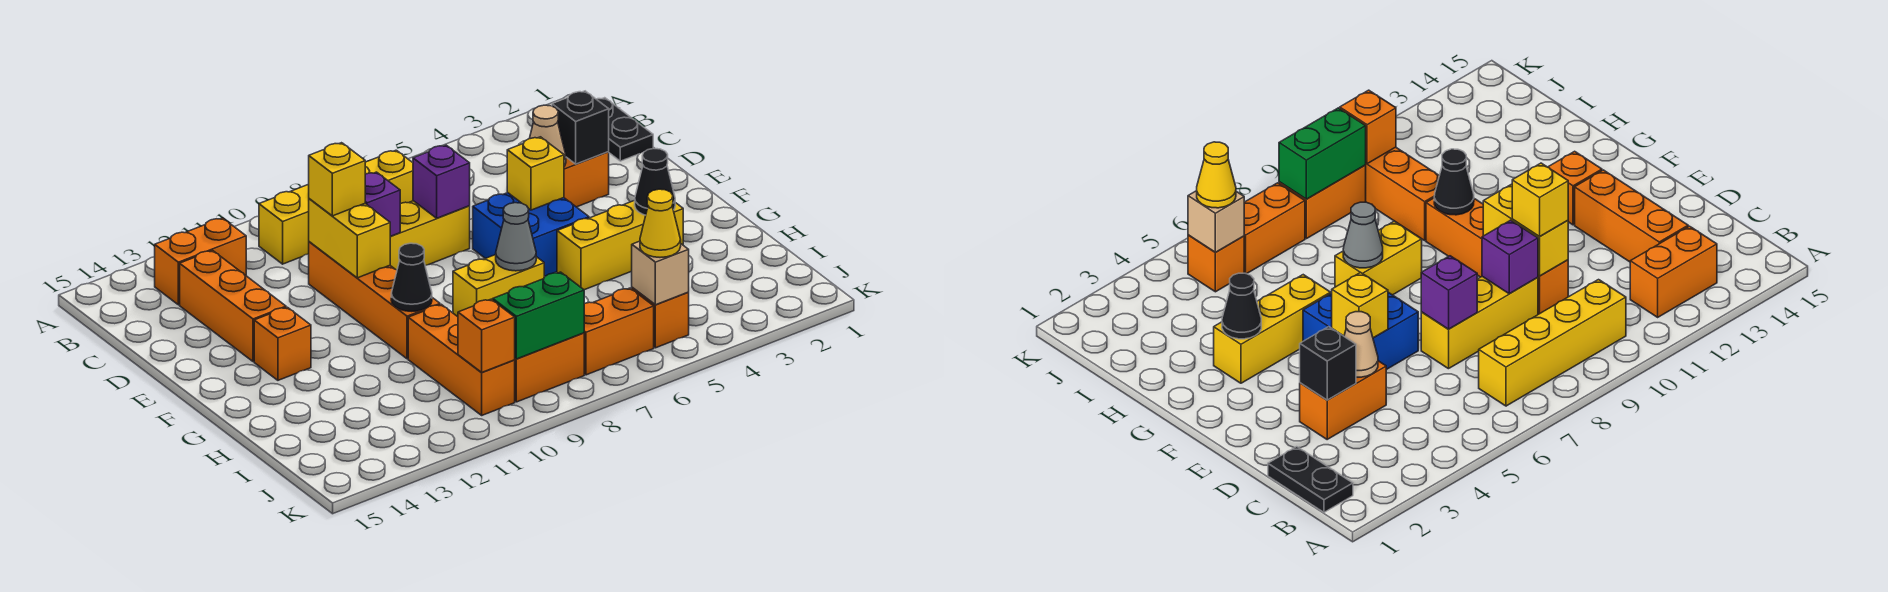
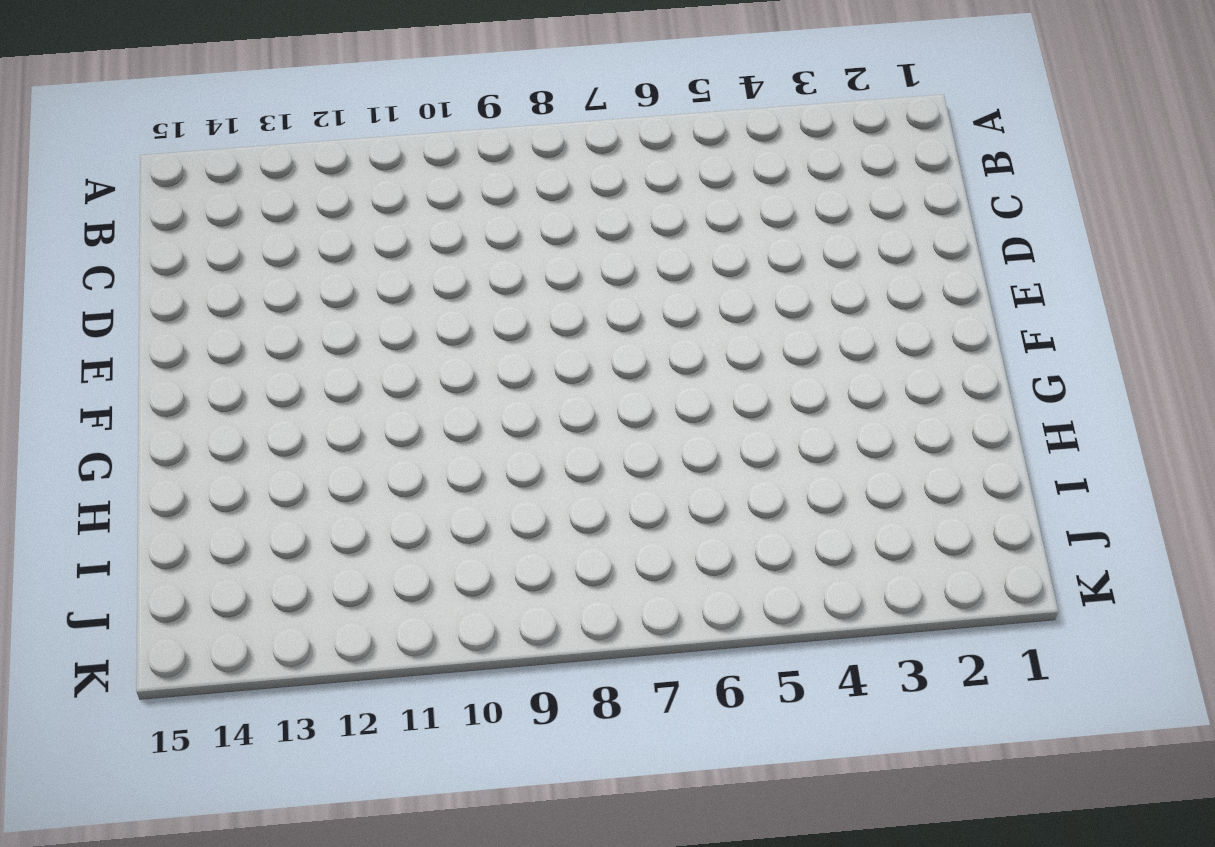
none -> black plate B1:C1 level 1
none -> yellow brick B7:B10 level 1
none -> orange brick B12:B13 level 1

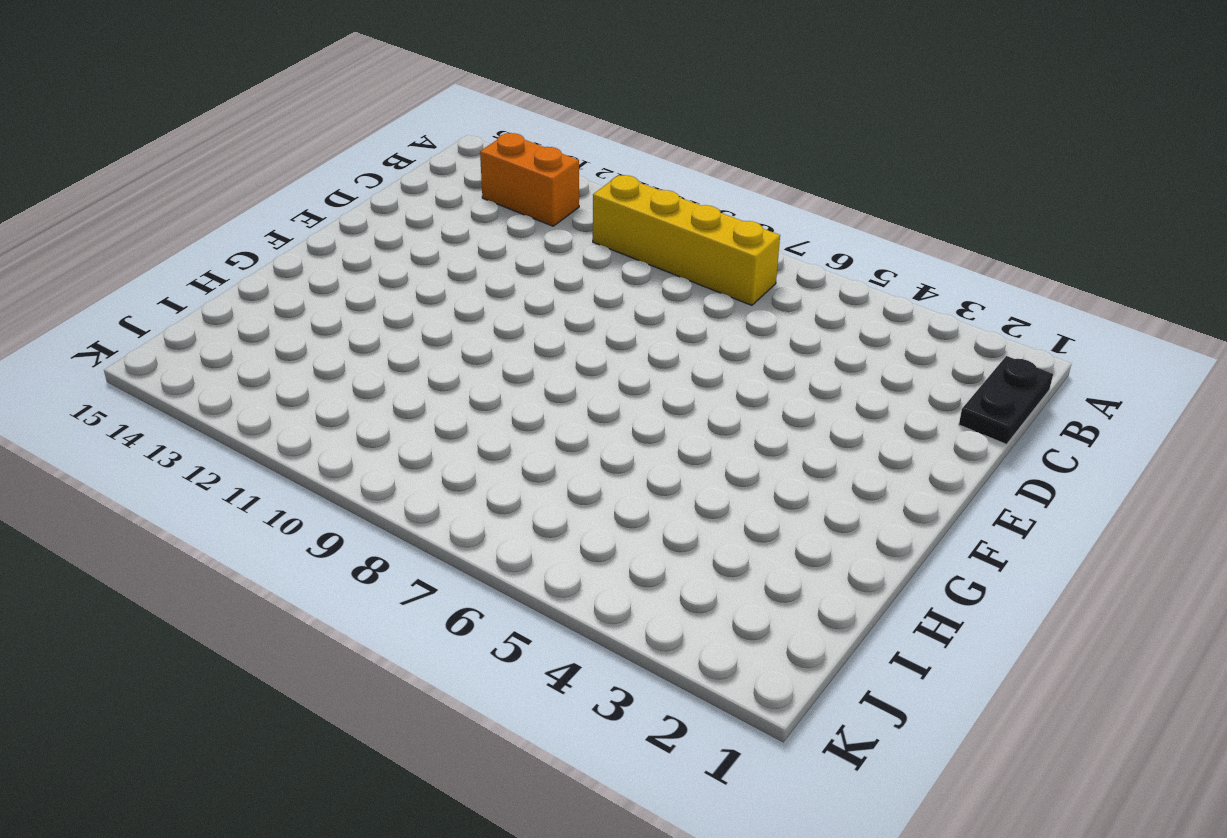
none -> orange brick C13:E13 level 1
none -> orange brick D3:D4 level 1
none -> yellow brick D7:D9 level 1

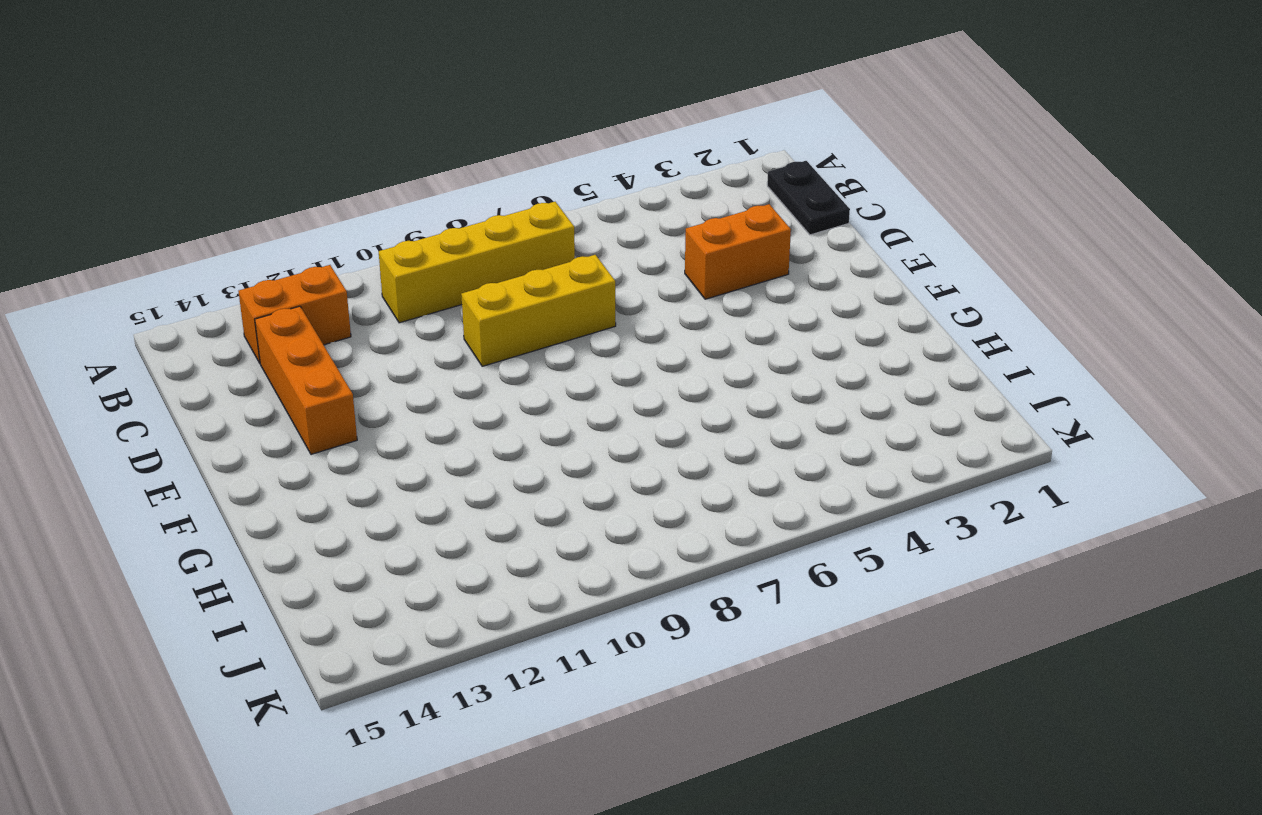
none -> orange brick D10:G10 level 1
none -> blue brick E5:F6 level 1
none -> orange brick F13 level 1

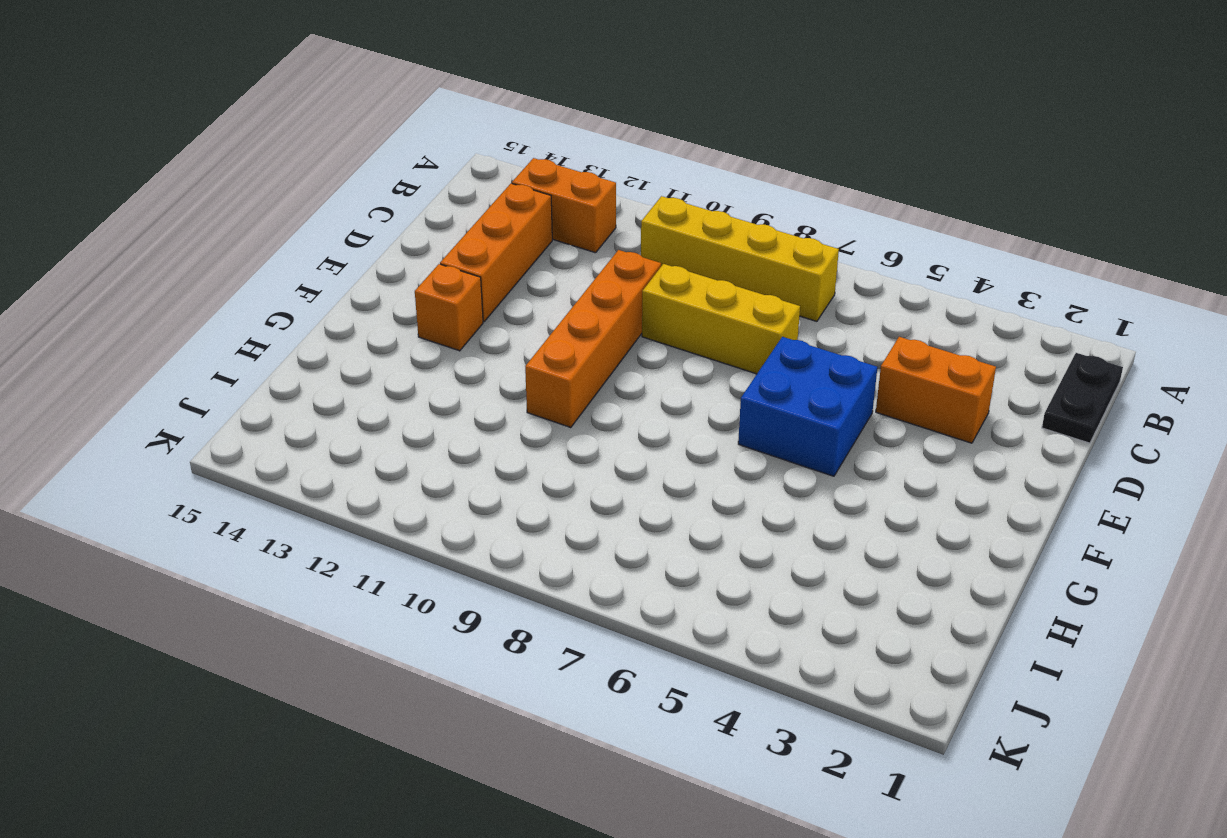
none -> yellow brick G3:G5 level 1
none -> yellow brick G7:G8 level 1
none -> orange brick H10:J10 level 1

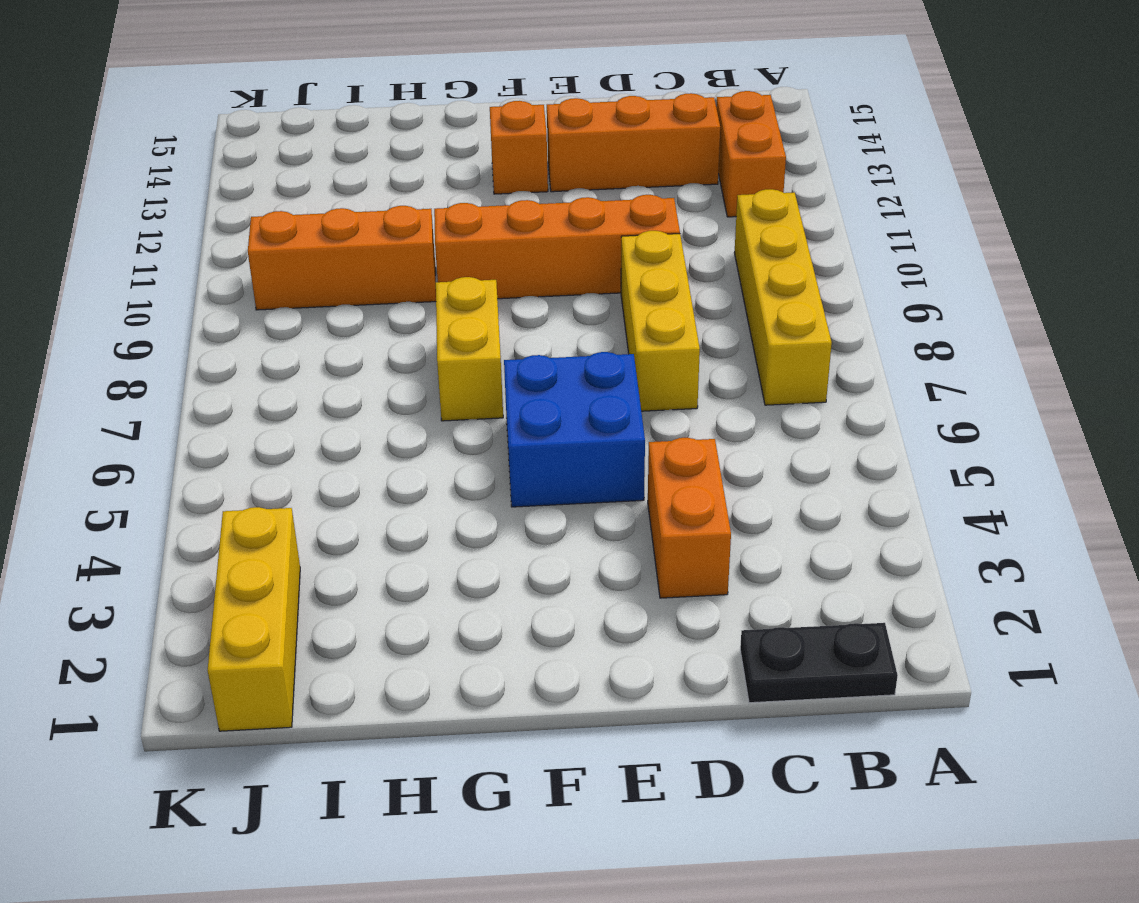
yellow brick J1:J3 level 1 -> yellow brick G3:G5 level 1
none -> orange brick J5 level 1
none -> orange brick J6:J7 level 1
none -> orange brick J8:J9 level 1

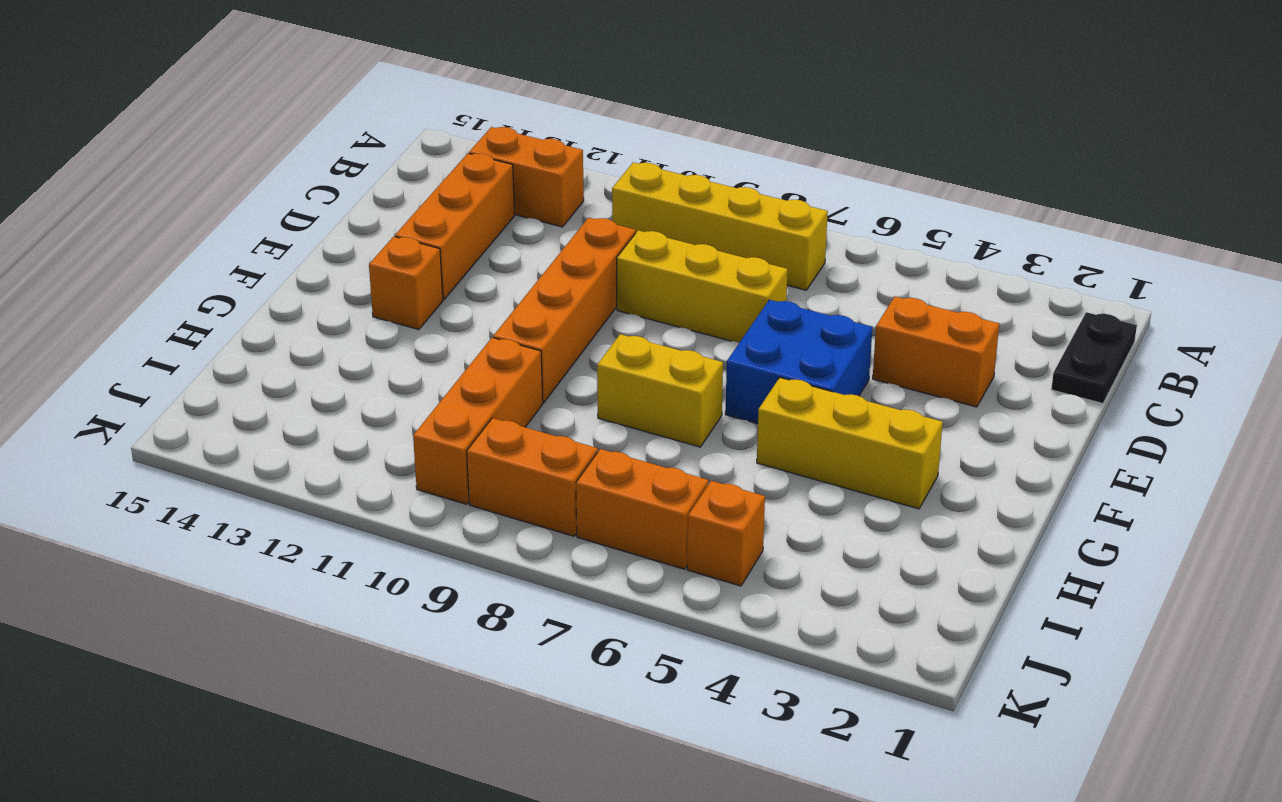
none -> black brick D3 level 2
none -> tan cone D4 level 2
none -> purple brick D7 level 2

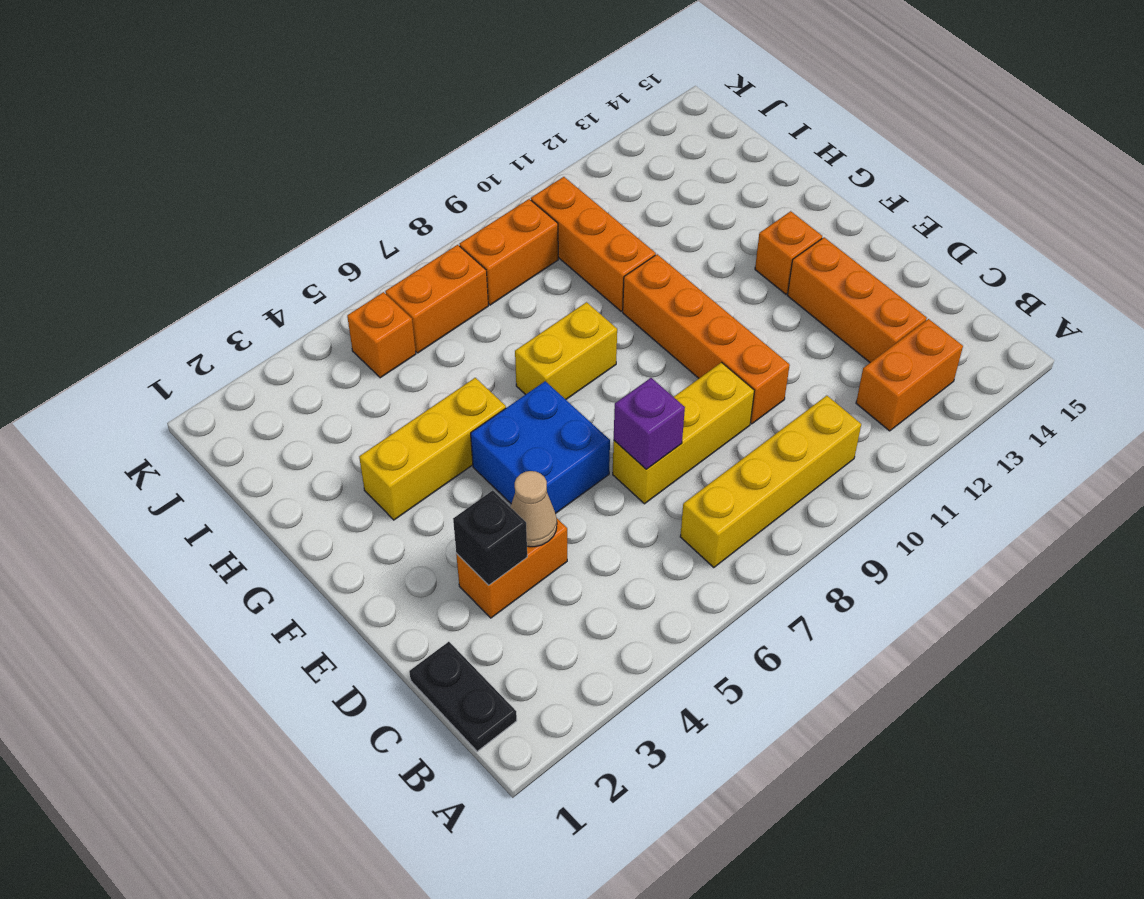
none -> purple brick D9 level 2
none -> yellow brick D10:E10 level 2
none -> yellow brick E5 level 2

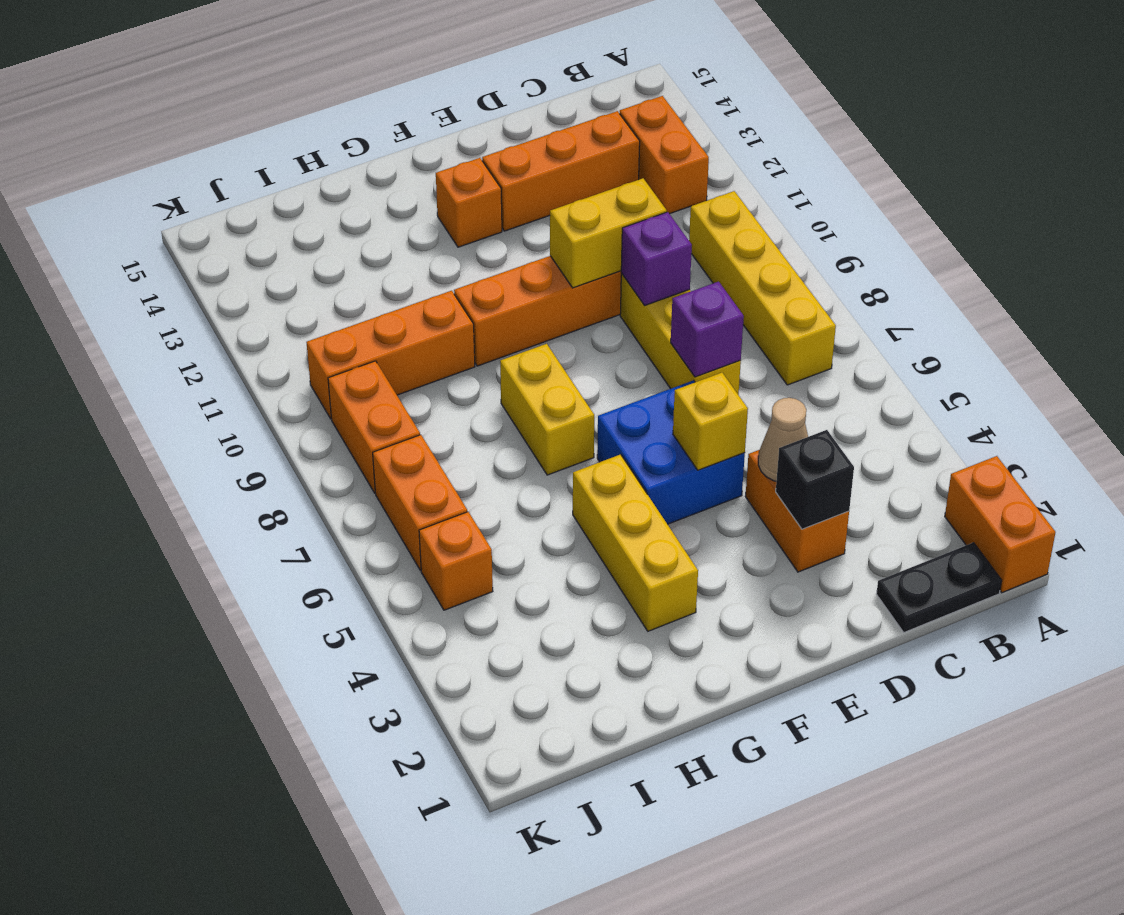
orange brick A1:A2 level 1 -> none
none -> black cone G3 level 2
none -> grey cone G7 level 2
none -> black cone G10 level 2

